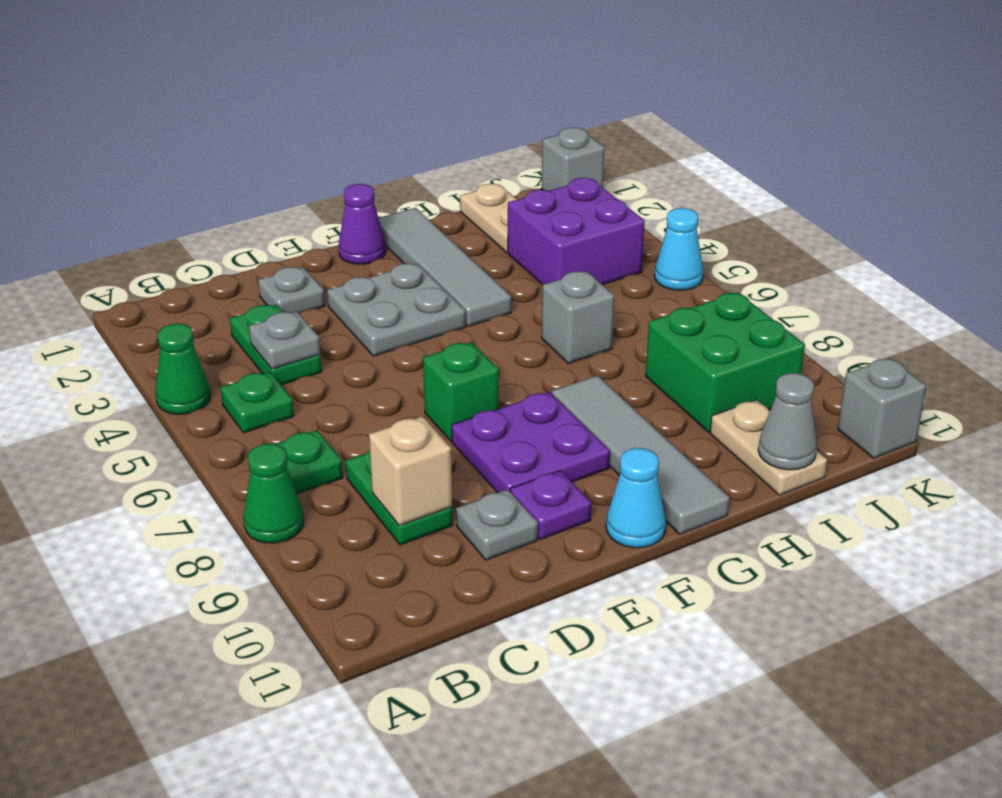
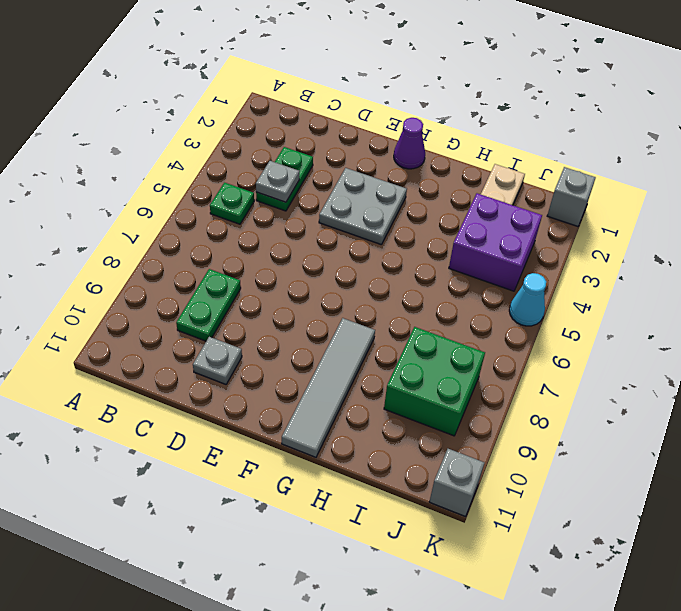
none -> green cone A4 level 1
none -> green cone A8 level 1
none -> green plate B7 level 1

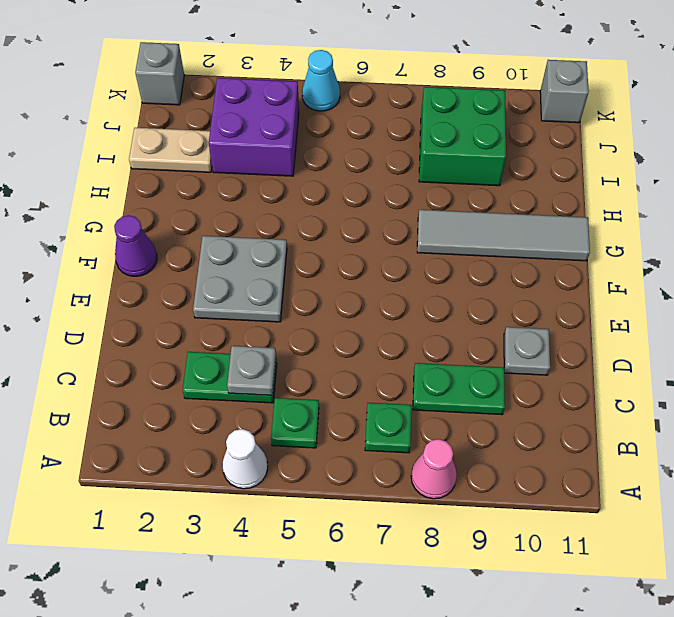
white cone A4 level 1 -> green cone A4 level 1
pink cone A8 level 1 -> green cone A8 level 1
none -> grey plate D2 level 1
none -> green brick E7 level 1
none -> purple plate E8:F9 level 1

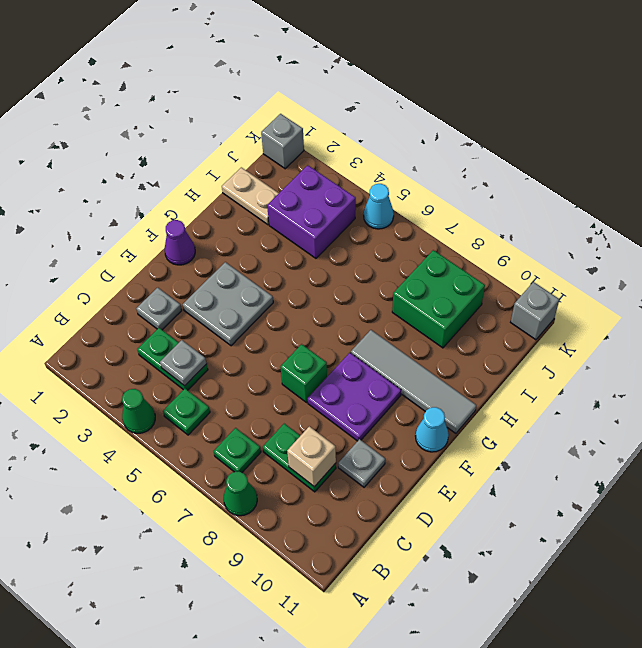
none -> purple plate E10 level 1
none -> grey tile G1:G4 level 1
none -> grey brick H6 level 1

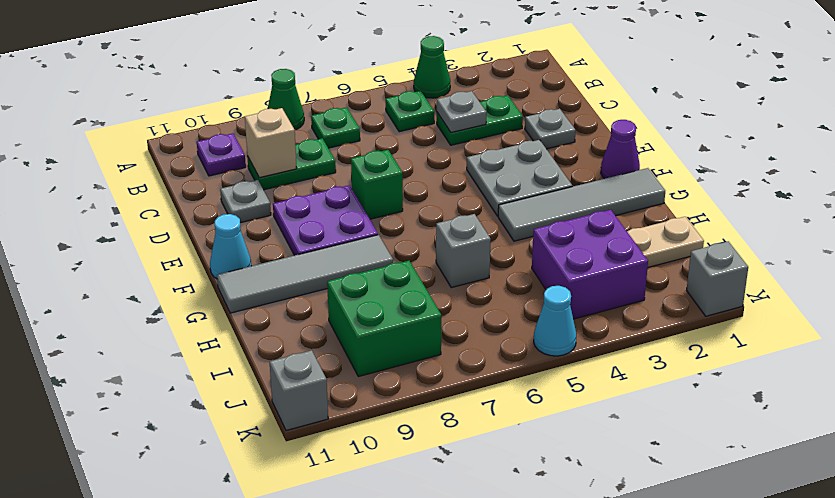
purple plate B10 level 1 -> purple plate E10 level 1
none -> tan plate I10:I11 level 1
none -> grey cone I11 level 2

